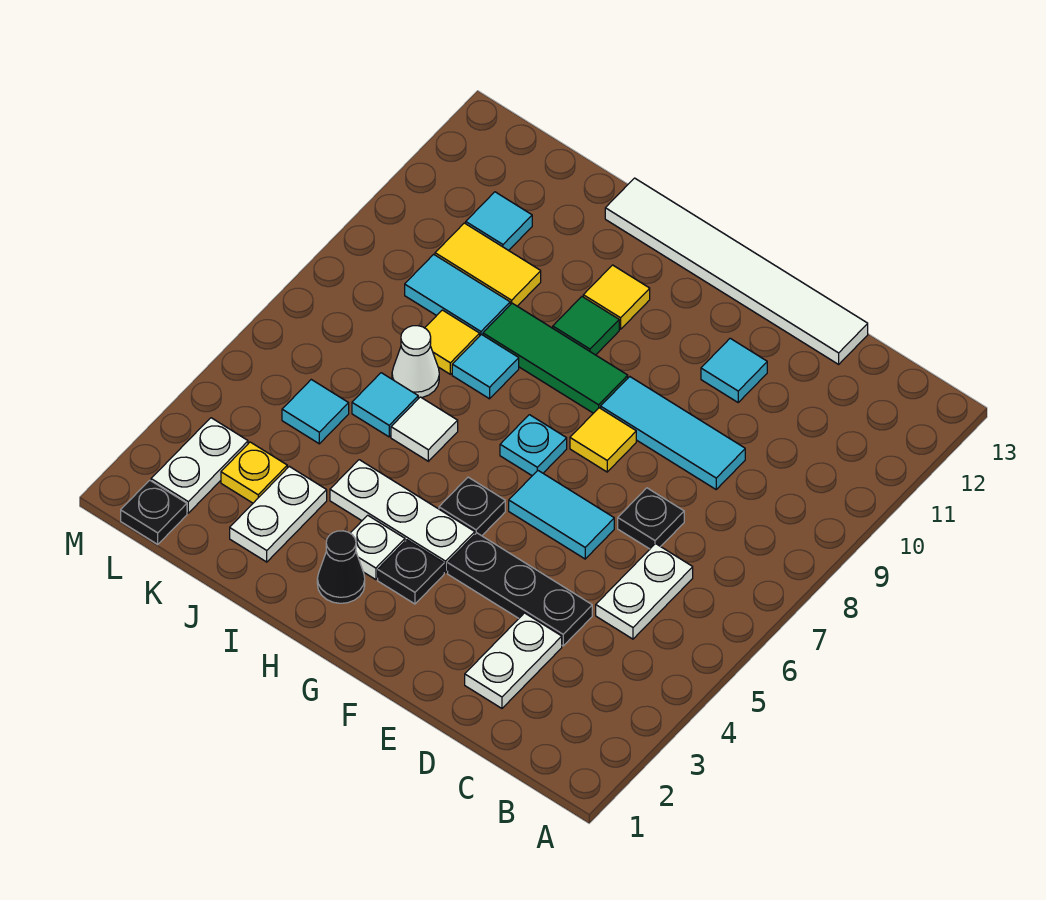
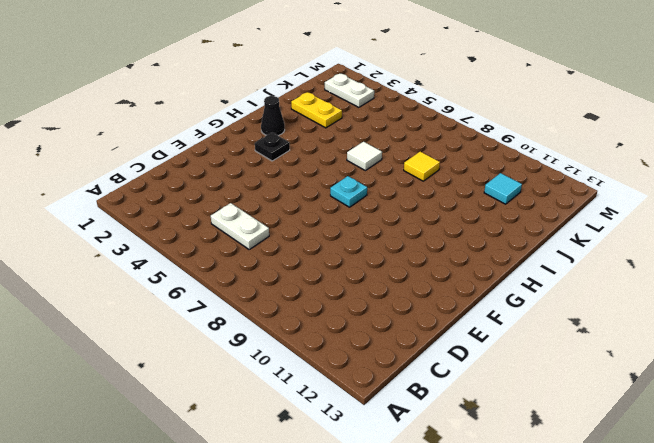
yellow plate J2:J3 level 1 -> white plate J2:J3 level 1
none -> white plate D2:D3 level 1
none -> black plate D4:F4 level 1
none -> black plate D7 level 1
none -> cyan tile D9:F9 level 1

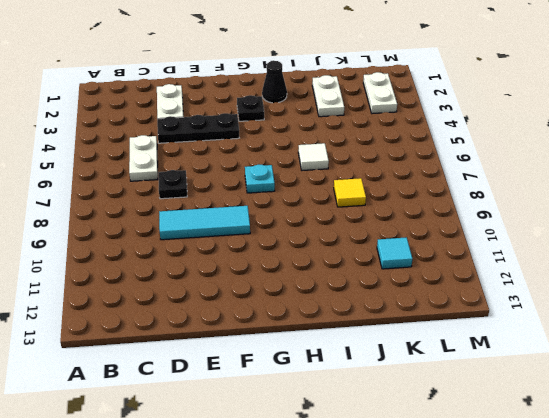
none -> white tile D13:I13 level 1
none -> cyan tile E6:F6 level 1
none -> cyan tile E11 level 1
none -> yellow tile F8 level 1

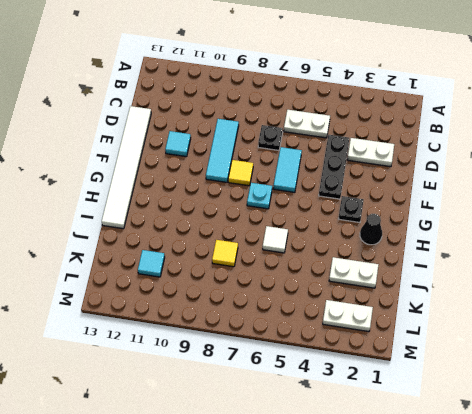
none -> white plate G4:I4 level 1
none -> black plate G5 level 1
none -> green tile G9:I9 level 1
none -> white plate H3 level 1

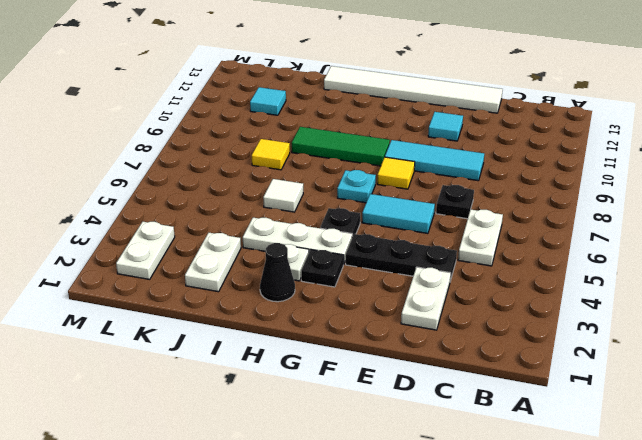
none -> green tile H10 level 1
none -> yellow tile H11 level 1
none -> cyan tile I8 level 1
none -> cyan tile J6 level 1

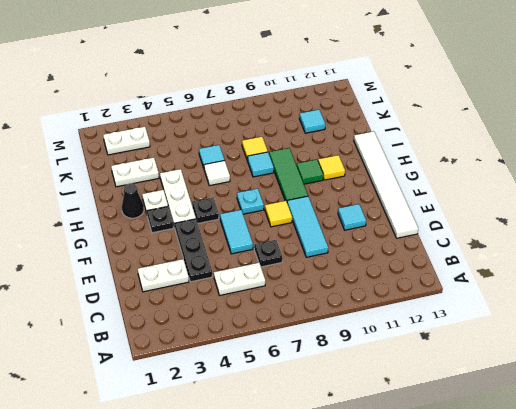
none -> white cone J7 level 1
none -> cyan tile J9:K9 level 1
none -> yellow tile J10:K10 level 1
none -> yellow plate K3 level 1

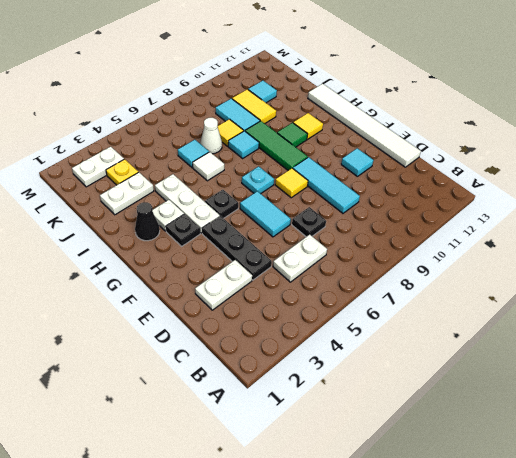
none -> cyan tile K5 level 1
none -> black plate L1 level 1

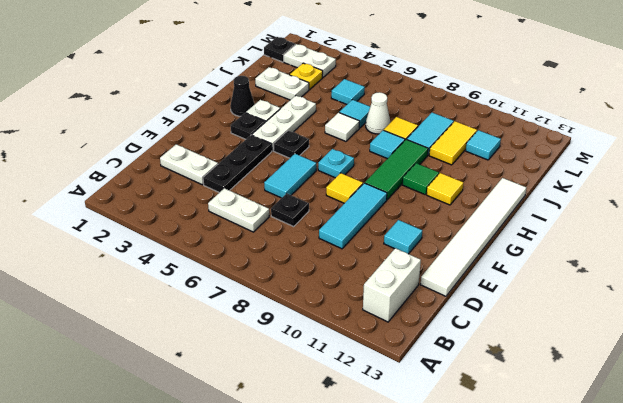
white brick B12:C12 level 1 -> none

